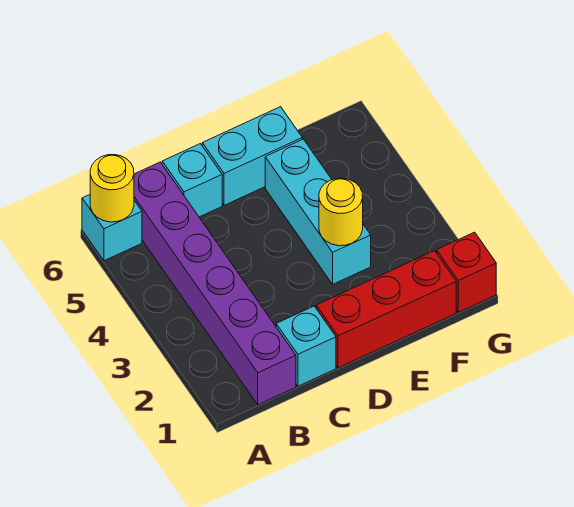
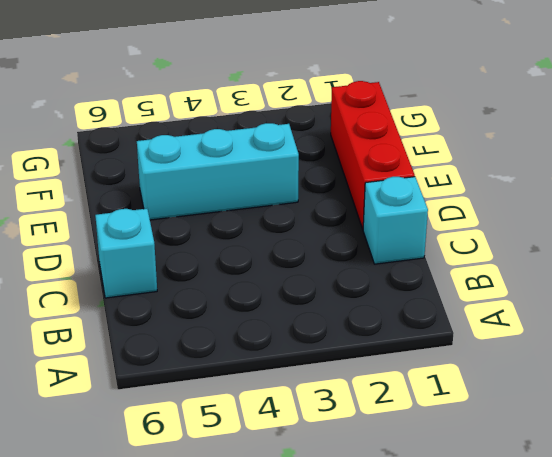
none -> cyan brick A6 level 1
none -> purple brick B1:B6 level 1

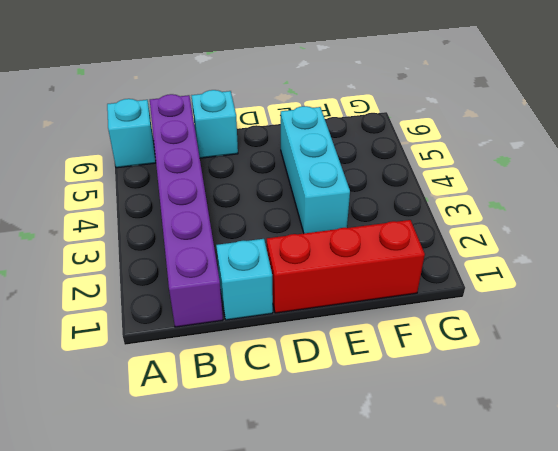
none -> cyan brick D6:E6 level 1
none -> red brick G1 level 1

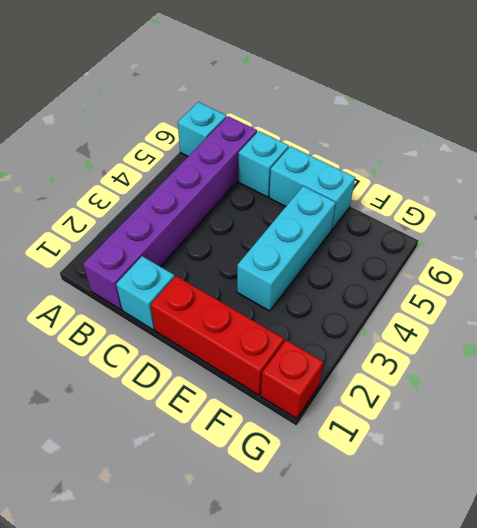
none -> yellow round brick A6 level 2
none -> yellow round brick E3 level 2

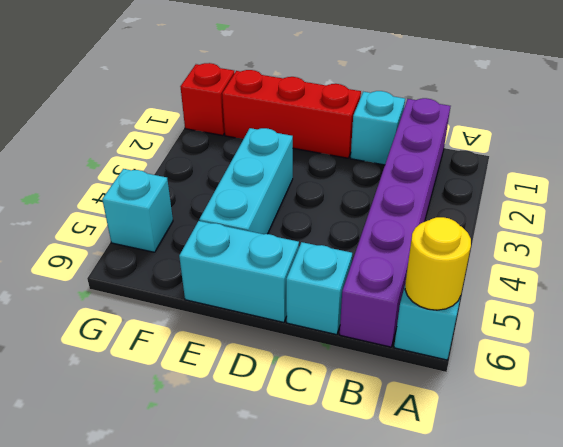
cyan brick G5 level 1 -> none
none -> yellow round brick E3 level 2

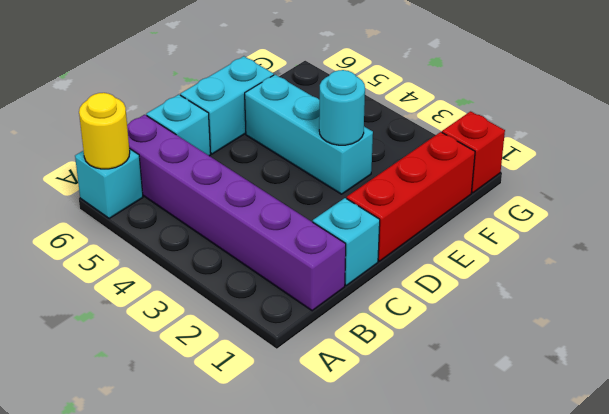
cyan round brick E3 level 2 -> yellow round brick E3 level 2

